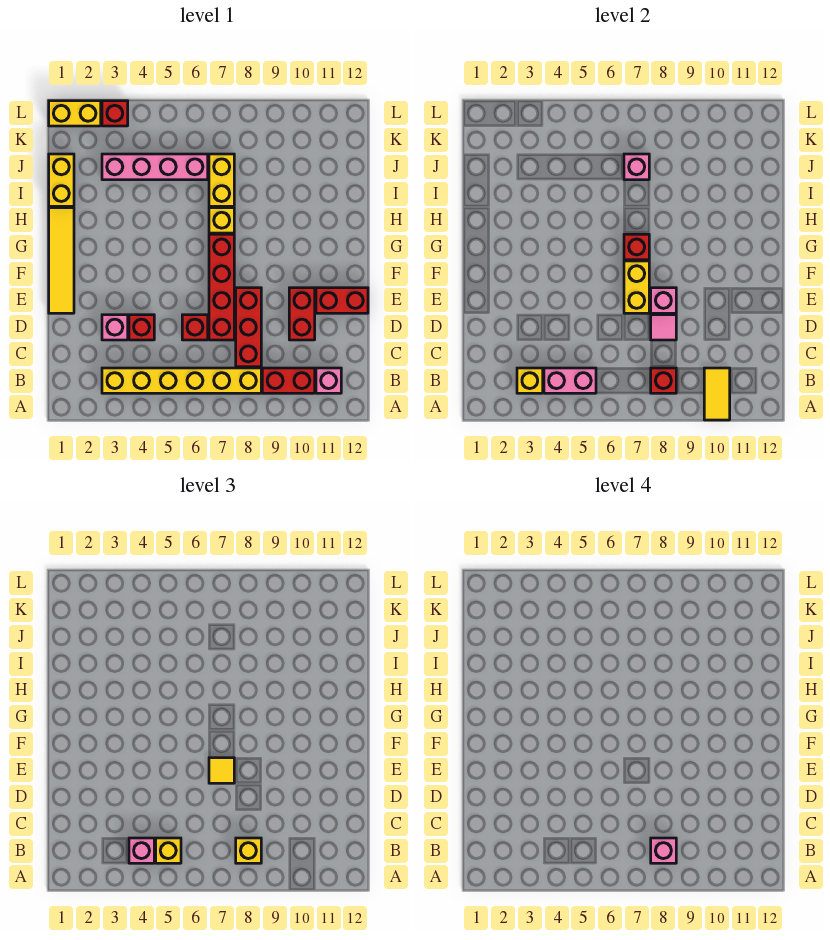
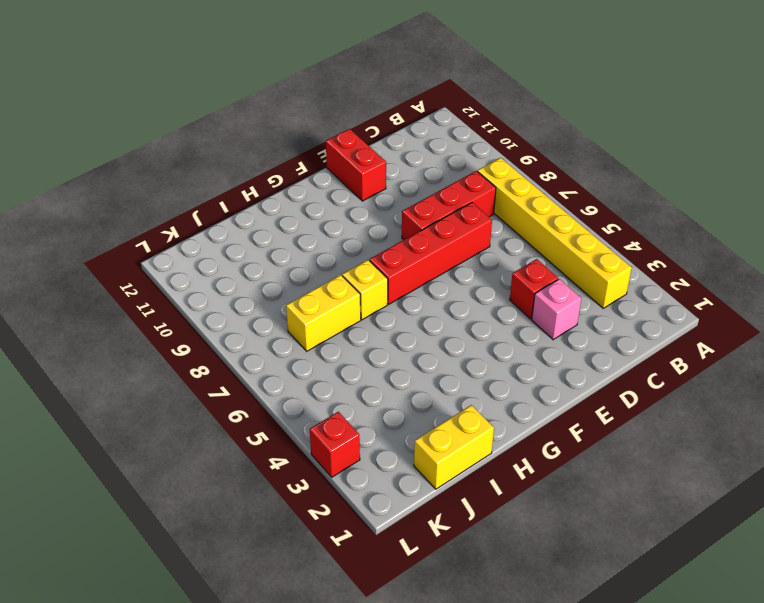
none -> red brick B9:B10 level 1
none -> pink brick B11 level 1
none -> red brick D6 level 1
none -> red brick D10:E10 level 1

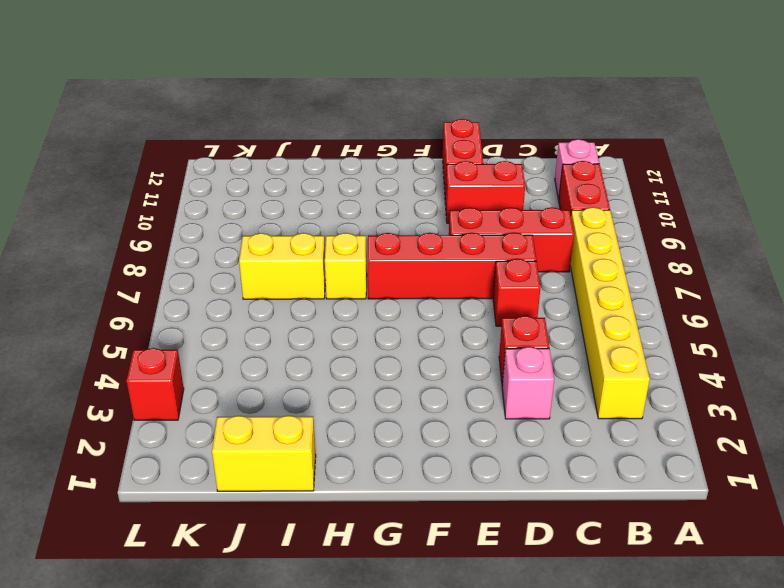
none -> yellow tile E1:H1 level 1
none -> pink brick J3:J6 level 1
none -> yellow brick L1:L2 level 1
none -> yellow tile A10:B10 level 2

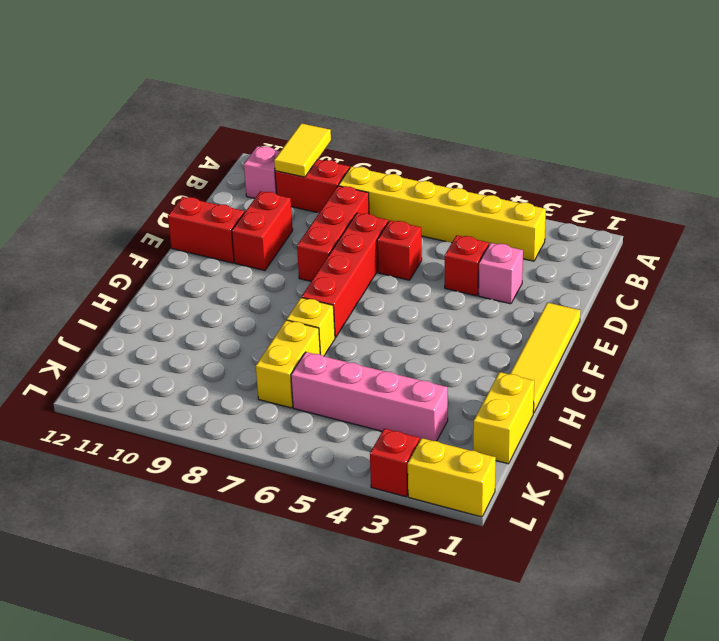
none -> yellow brick B3 level 2
none -> pink brick B4:B5 level 2
none -> red brick B8 level 2
none -> pink tile D8 level 2

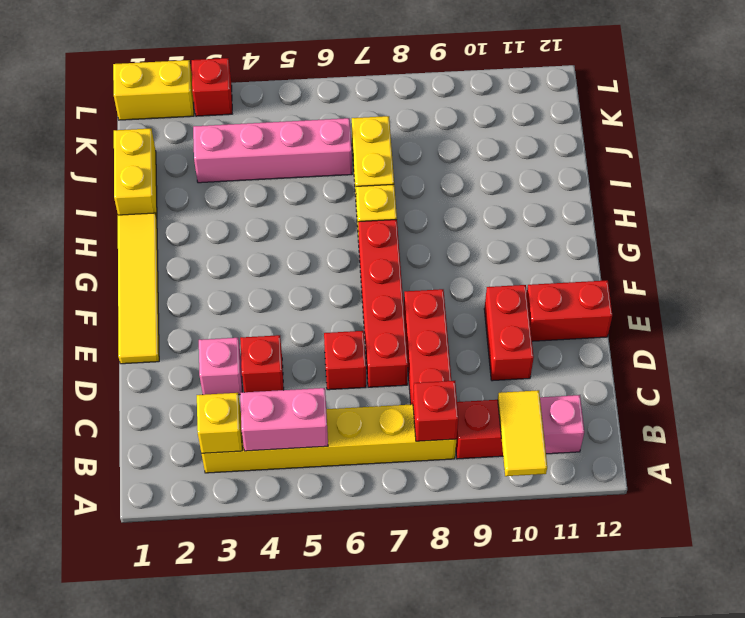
none -> pink tile D8 level 2
none -> yellow brick E7:F7 level 2
none -> pink brick E8 level 2
none -> red brick G7 level 2

